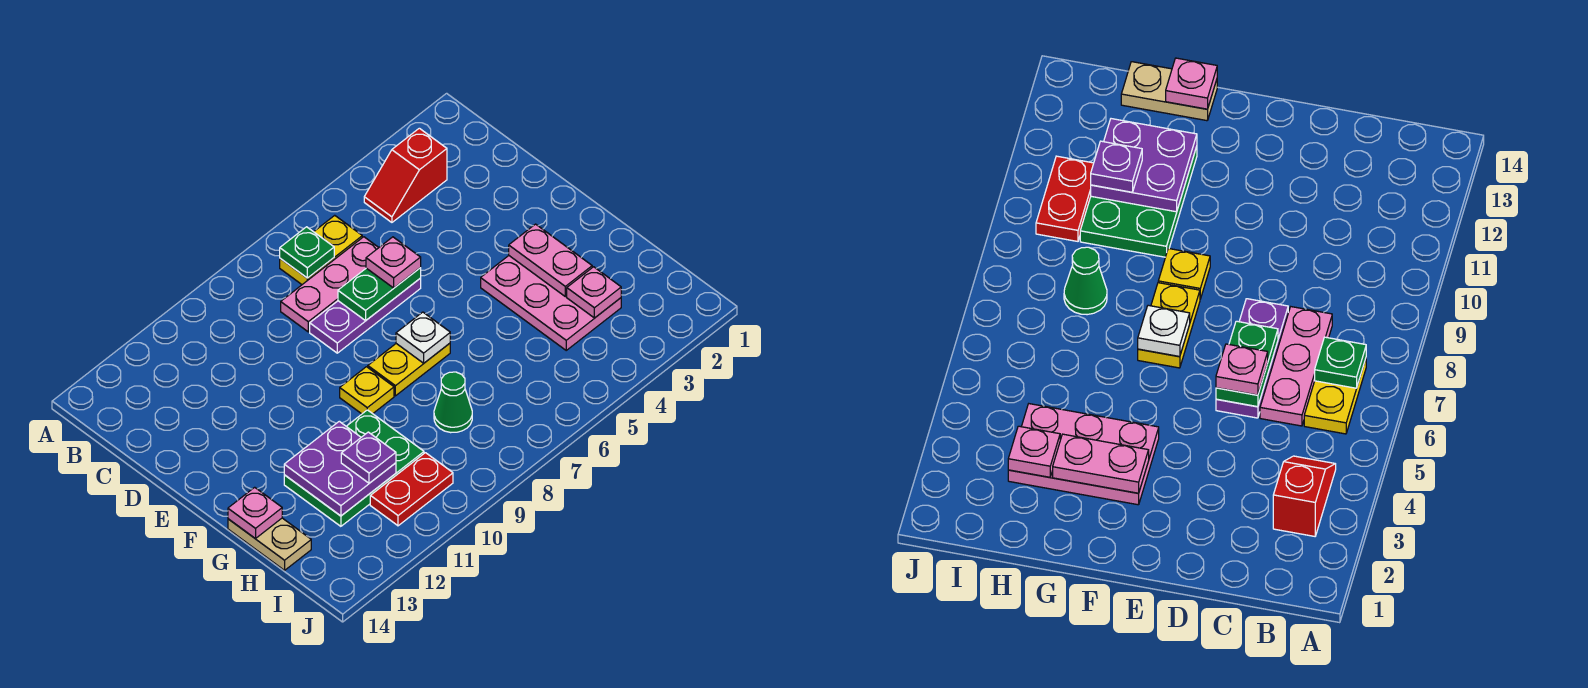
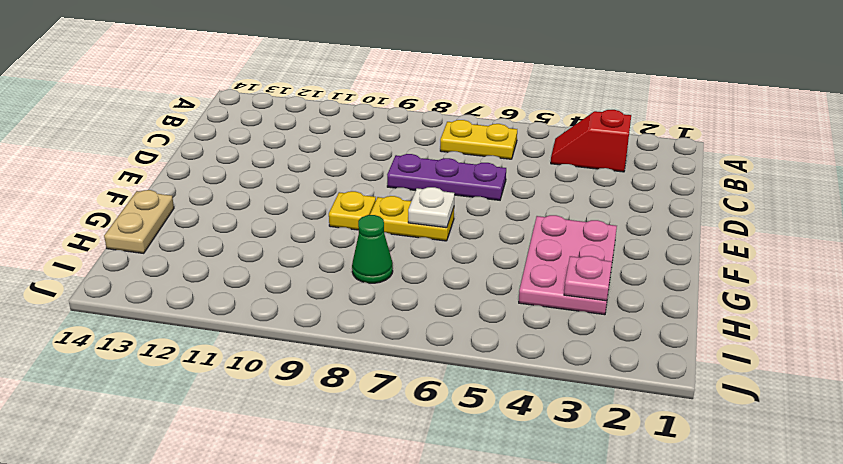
none -> pink plate C6:C8 level 1
none -> green plate G10:H12 level 1
none -> red plate I10:I11 level 1

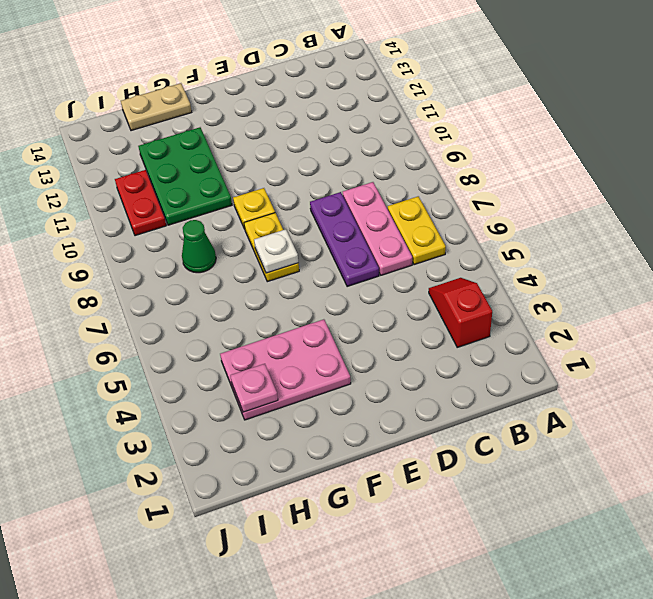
none -> green plate B7 level 2
none -> green plate D6:D7 level 2
none -> pink plate F3:G3 level 2

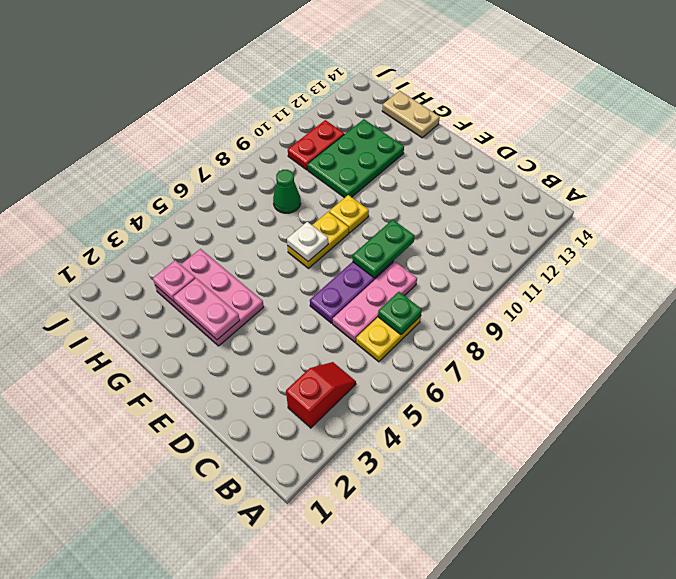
green plate D8:D9 level 2 -> green plate D6:D7 level 2
none -> purple plate G11:H12 level 2
none -> pink plate G14 level 2
none -> pink plate D6 level 3

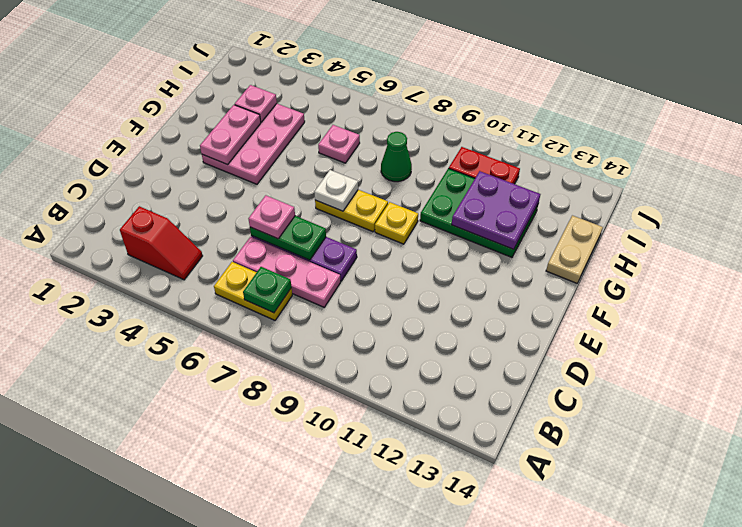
pink plate H6 level 1 -> pink plate G14 level 2
none -> purple plate H11 level 3

